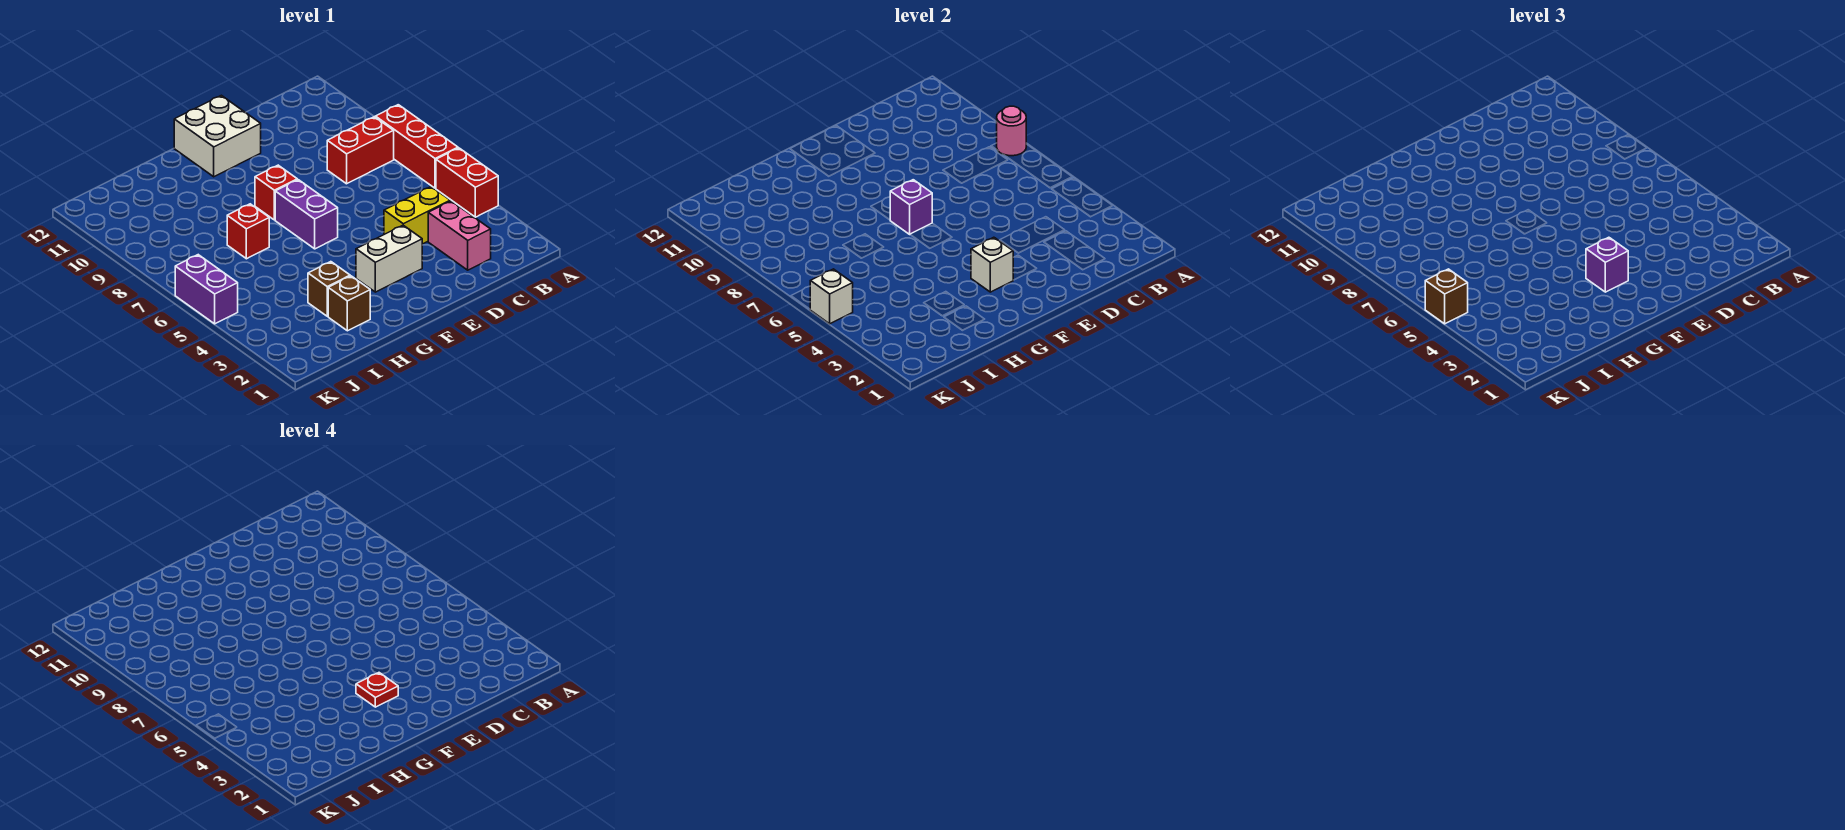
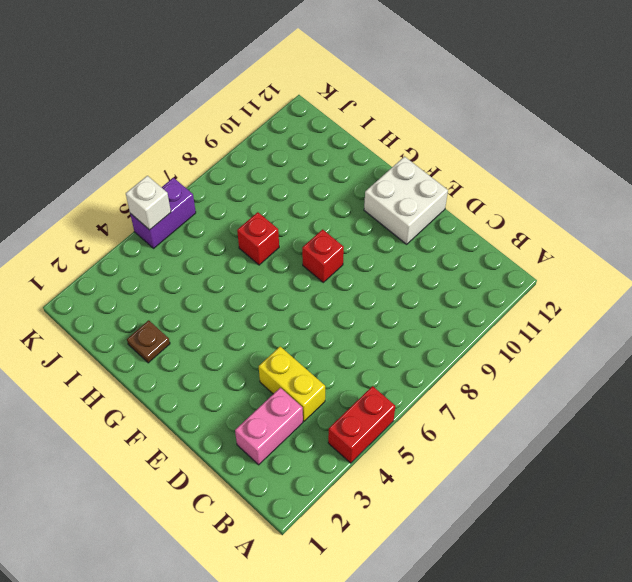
brown plate H2 level 1 -> brown brick H2 level 1
none -> red brick A6:A8 level 1
none -> red brick B8:C8 level 1
none -> white brick E3:F3 level 1

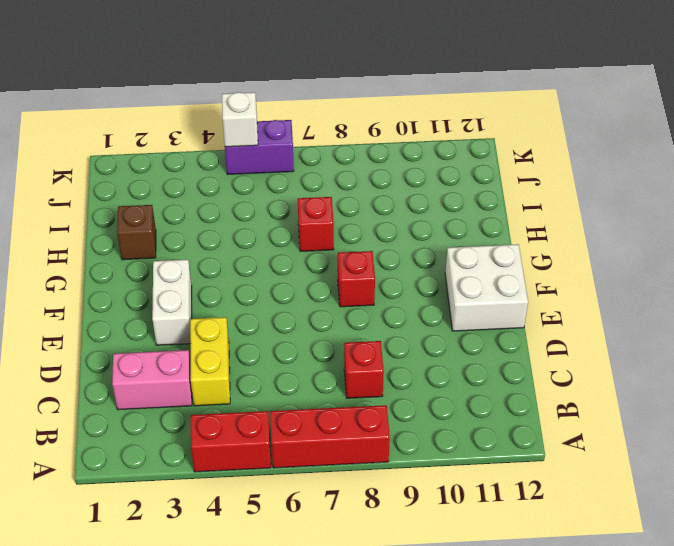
red brick C8 level 1 -> red brick B8:C8 level 1
none -> purple brick F6:F7 level 1
none -> brown brick H3 level 1
none -> pink round brick A8 level 2

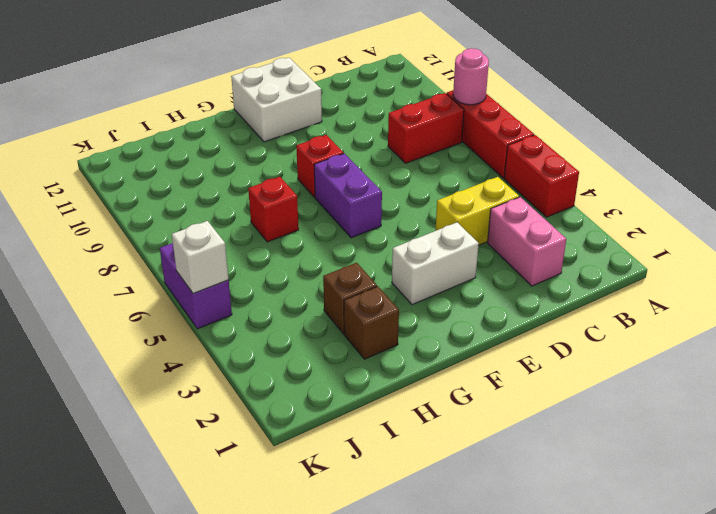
none -> white brick F3 level 2
none -> purple brick F7 level 2
none -> purple brick F3 level 3

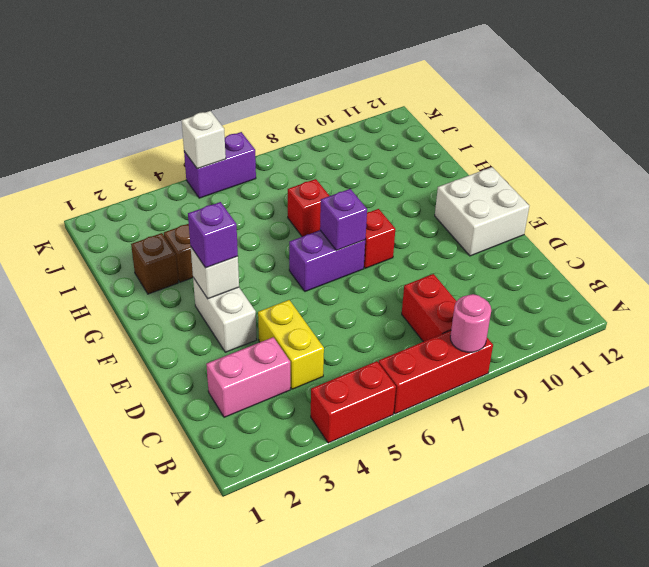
none -> brown brick K5 level 3
none -> red plate F3 level 4

